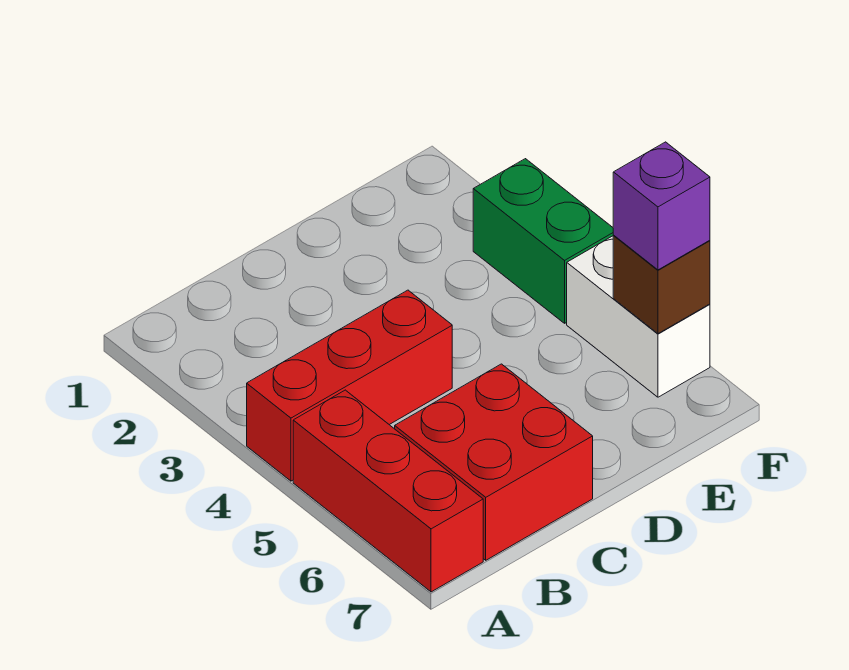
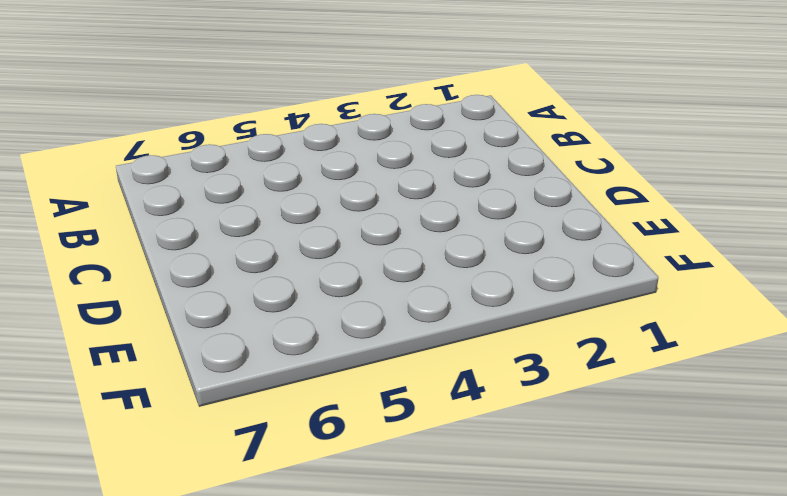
none -> red brick A4:C4 level 1
none -> red brick A5:A7 level 1

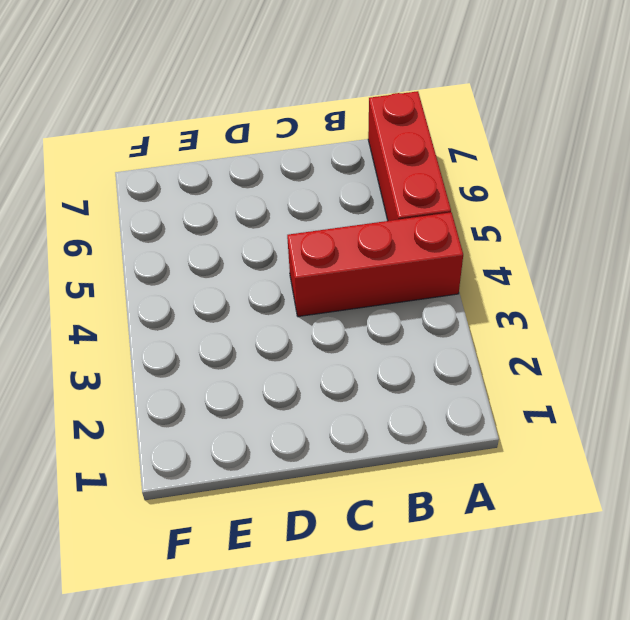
none -> red brick B6:C7 level 1
none -> green brick F3:F4 level 1

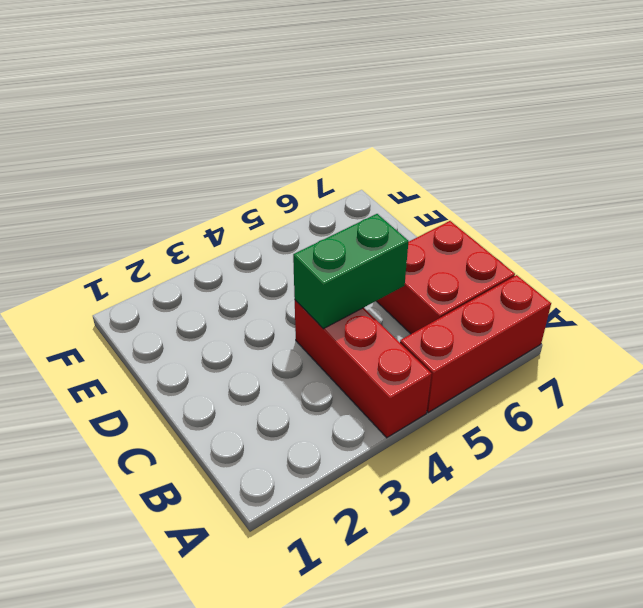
green brick C4:C5 level 2 -> green brick F3:F4 level 1
none -> white brick F5:F6 level 1
none -> brown brick F6 level 2

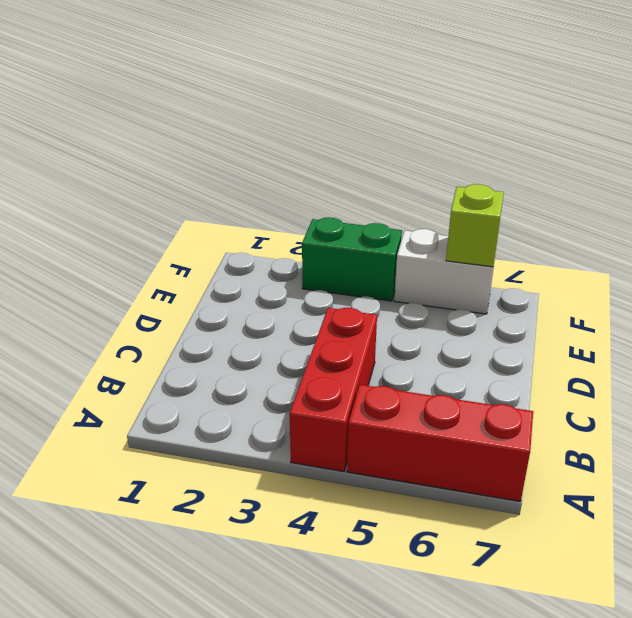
lime brick F6 level 2 -> brown brick F6 level 2
none -> red brick B6:C7 level 1
none -> purple brick F6 level 3

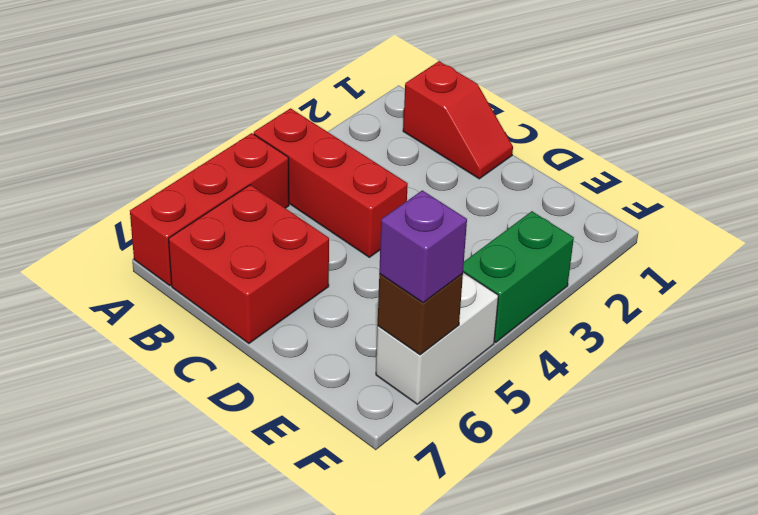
red slope B1:C1 level 1 top B -> none

